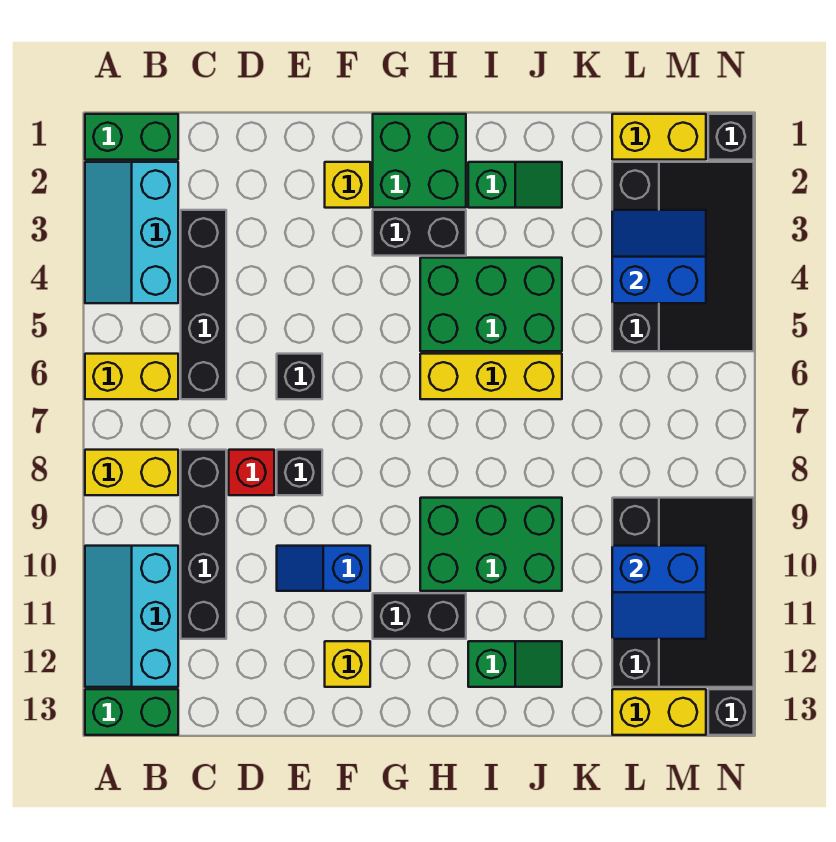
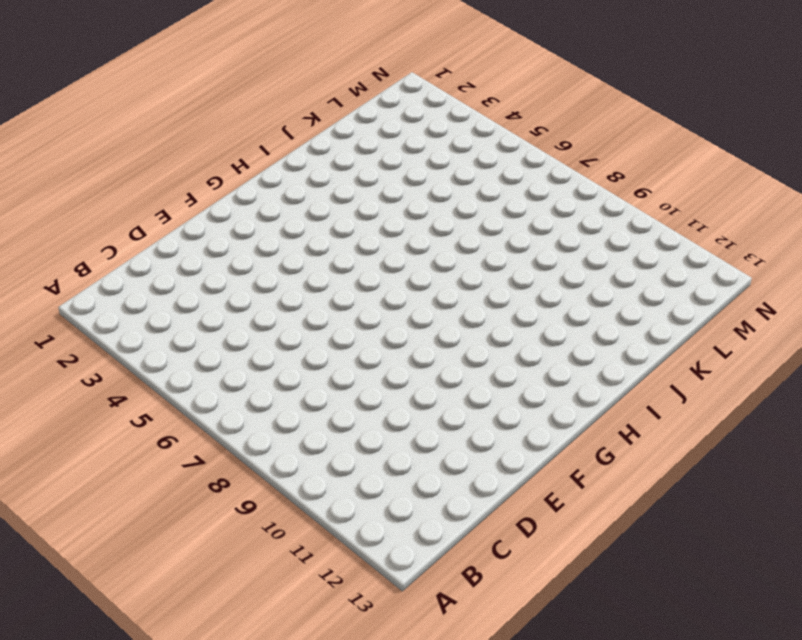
none -> green brick A1:B1 level 1
none -> cyan slope A2:B4 level 1 top B
none -> yellow brick A6:B6 level 1
none -> yellow brick A8:B8 level 1

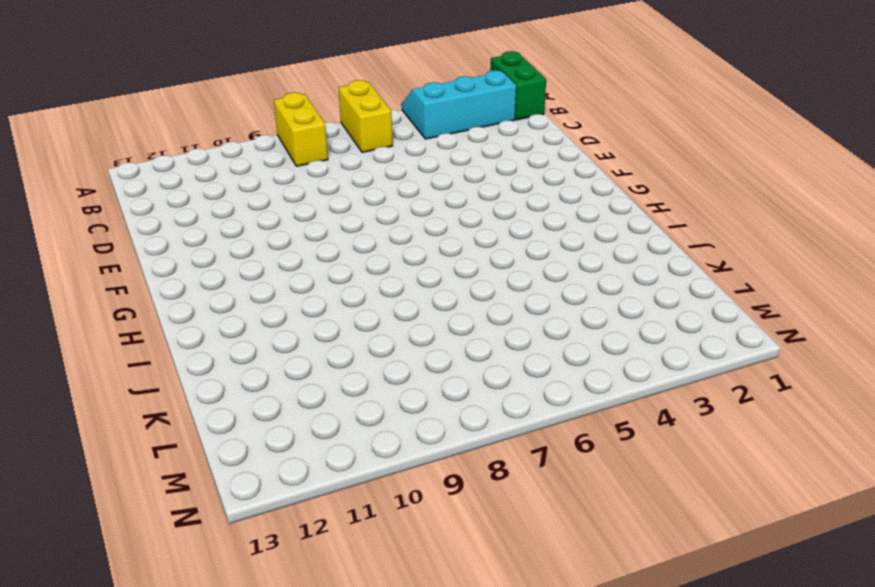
none -> cyan slope A10:B12 level 1 top B
none -> green brick A13:B13 level 1
none -> black brick C3:C6 level 1
none -> black brick C8:C11 level 1

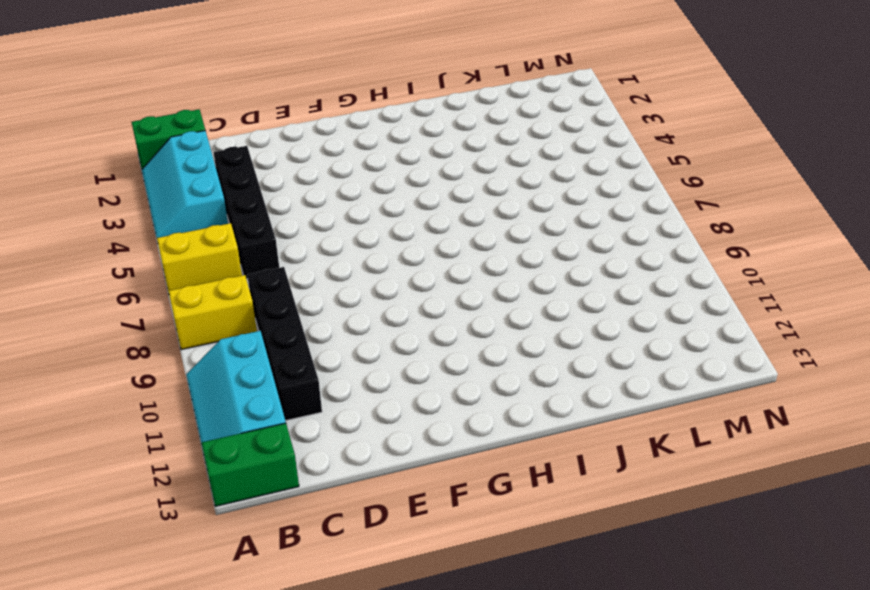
none -> red brick D8 level 1
none -> black brick E6 level 1
none -> black brick E8 level 1
none -> blue slope E10:F10 level 1 top F

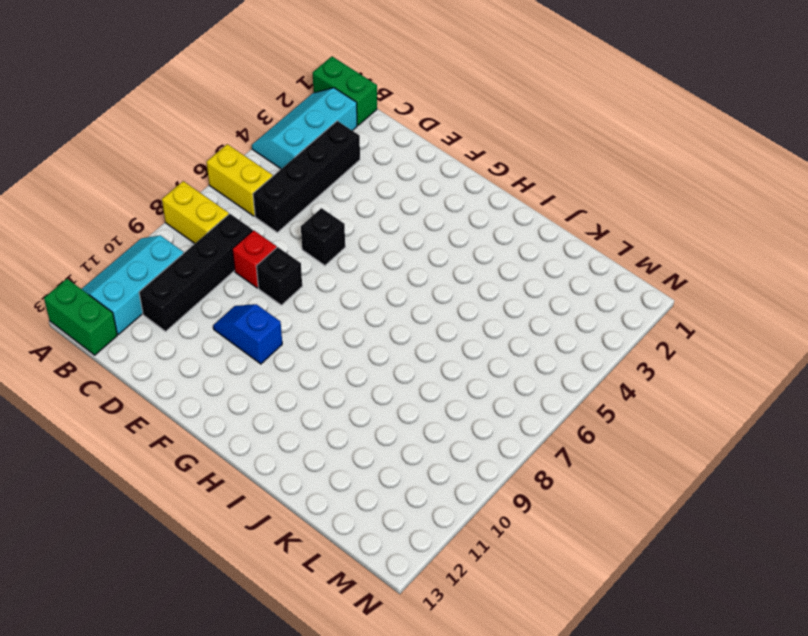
none -> yellow brick F2 level 1
none -> yellow brick F12 level 1
none -> green brick G1:H2 level 1
none -> black brick G3:H3 level 1

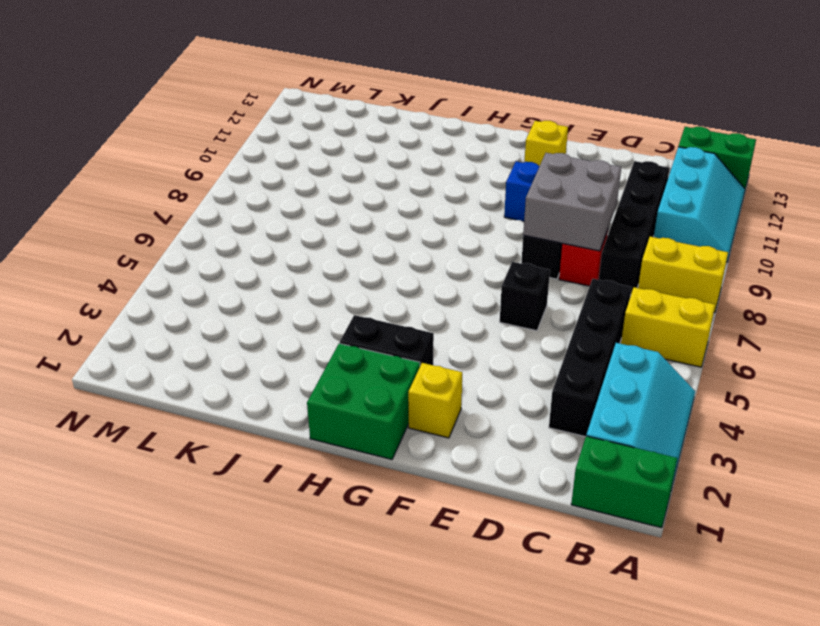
grey brick D8:E9 level 2 -> none
none -> black brick G11:H11 level 1
none -> green brick H4:J5 level 1
none -> yellow brick H6:J6 level 1
none -> green brick H9:J10 level 1

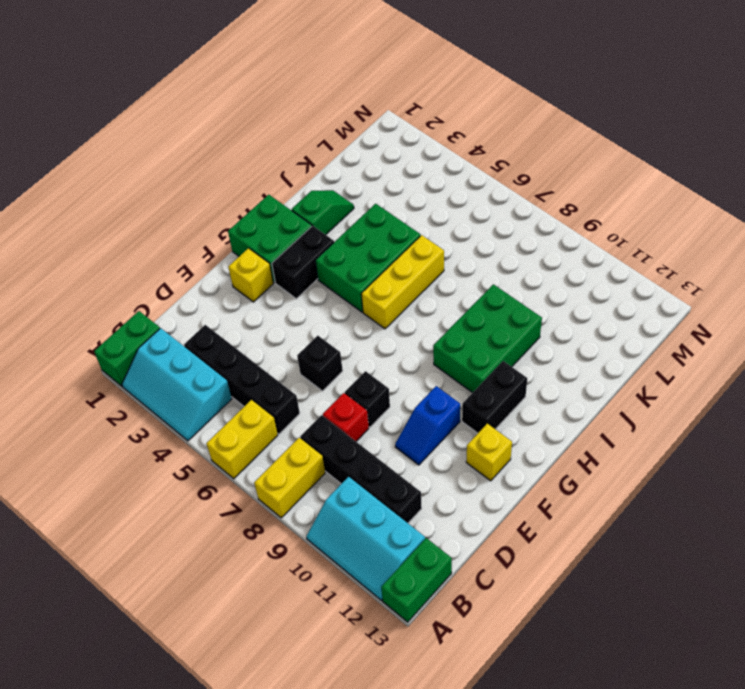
none -> green slope I12:J12 level 1 top I
none -> yellow brick L1:M1 level 1
none -> black slope L2:N5 level 1 top L
none -> black slope L9:N12 level 1 top L

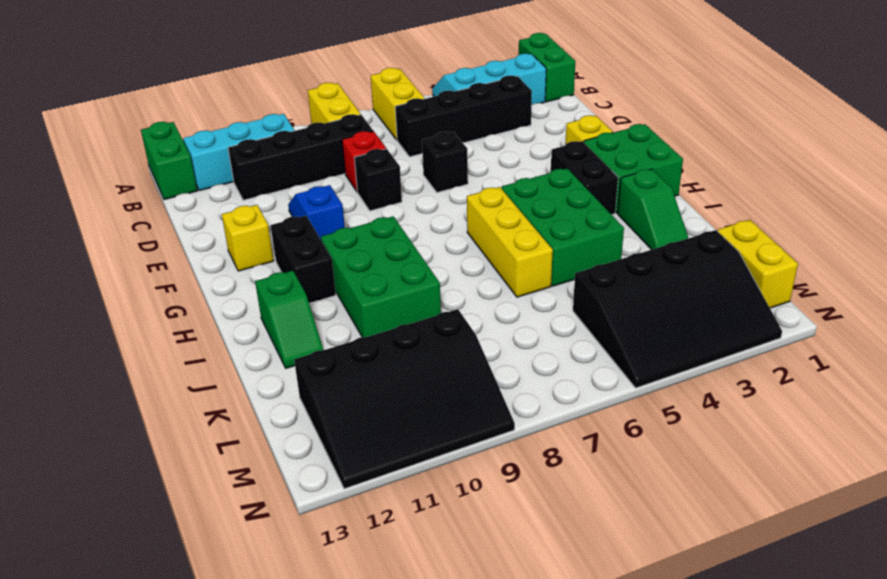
none -> yellow brick L13:M13 level 1
none -> black brick N1 level 1
none -> black brick N13 level 1
none -> blue slope L3:M4 level 2 top 4

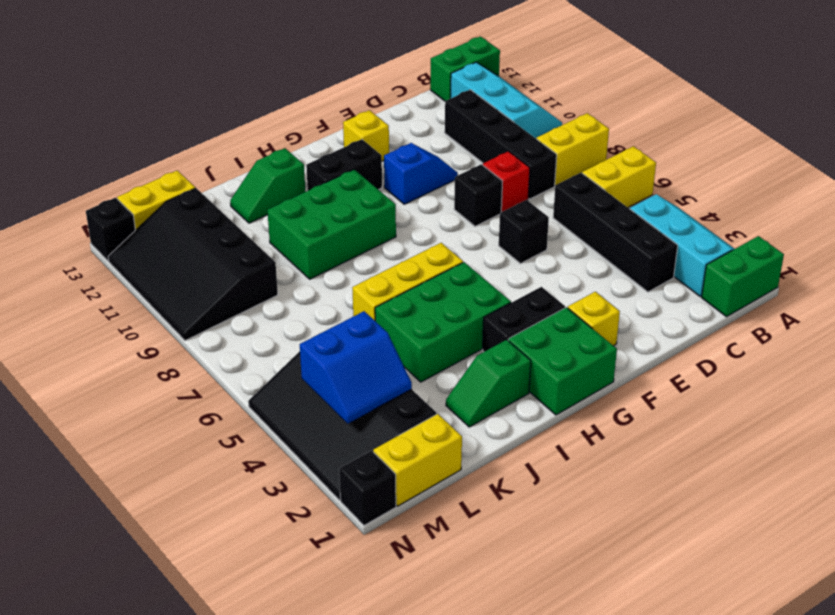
none -> blue slope L10:M11 level 2 top 10

